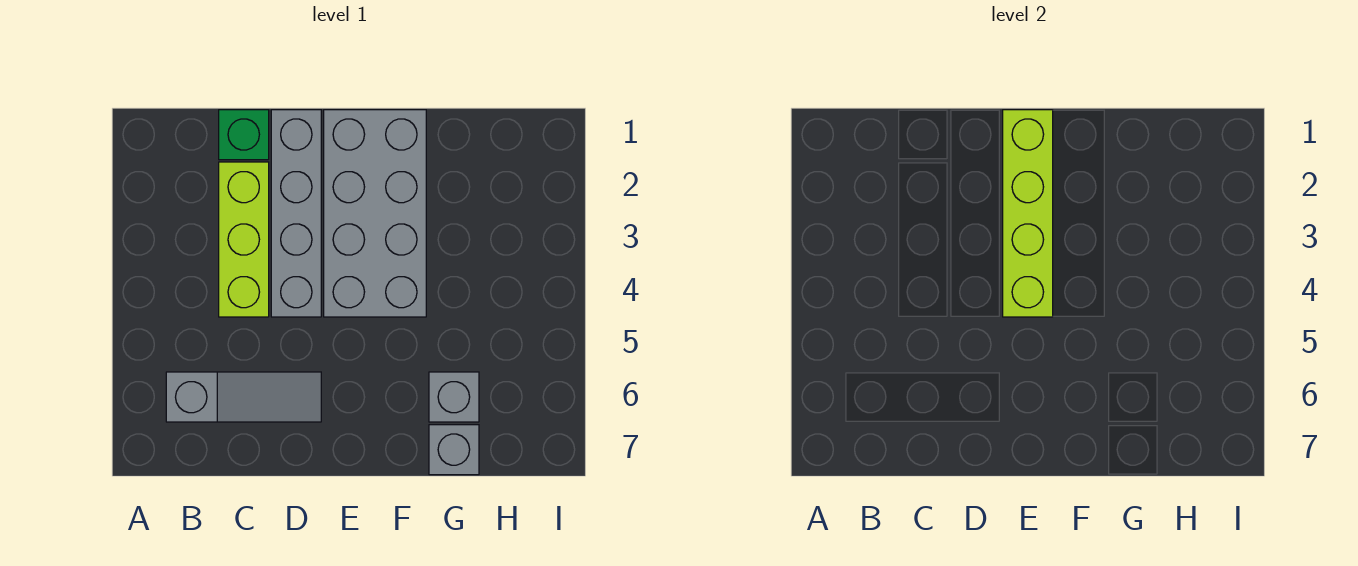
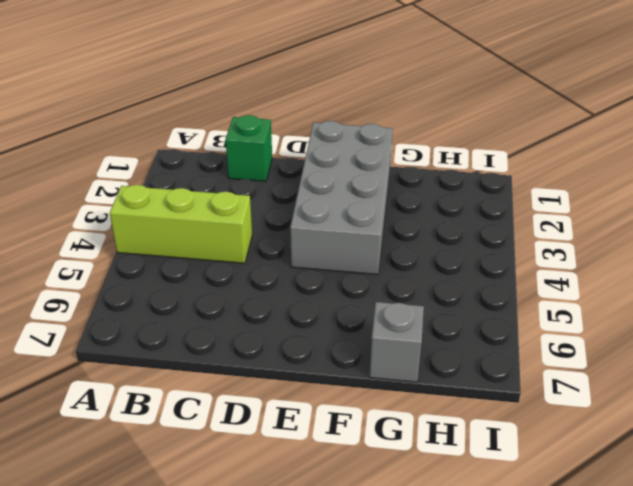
lime brick A4:C4 level 1 -> lime brick C2:C4 level 1
none -> grey slope B6:D6 level 1 top B
none -> grey brick D1:D4 level 1

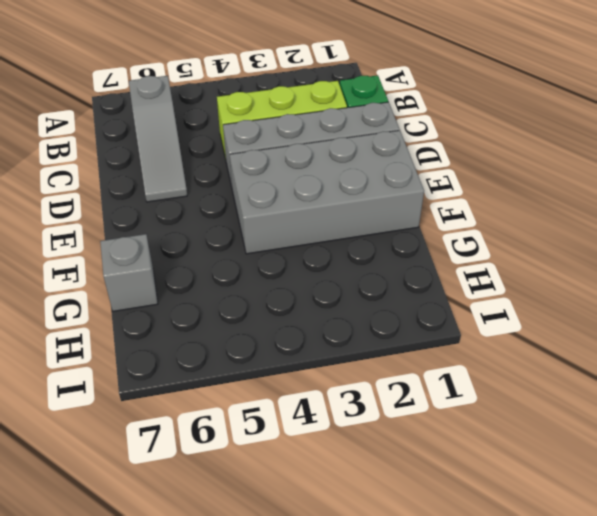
none -> grey brick G6 level 1
none -> lime brick E1:E4 level 2

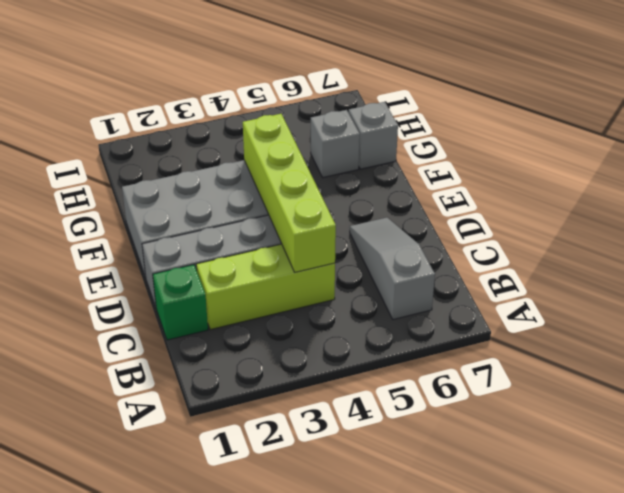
lime brick C4:F4 level 2 -> lime brick E1:E4 level 2

